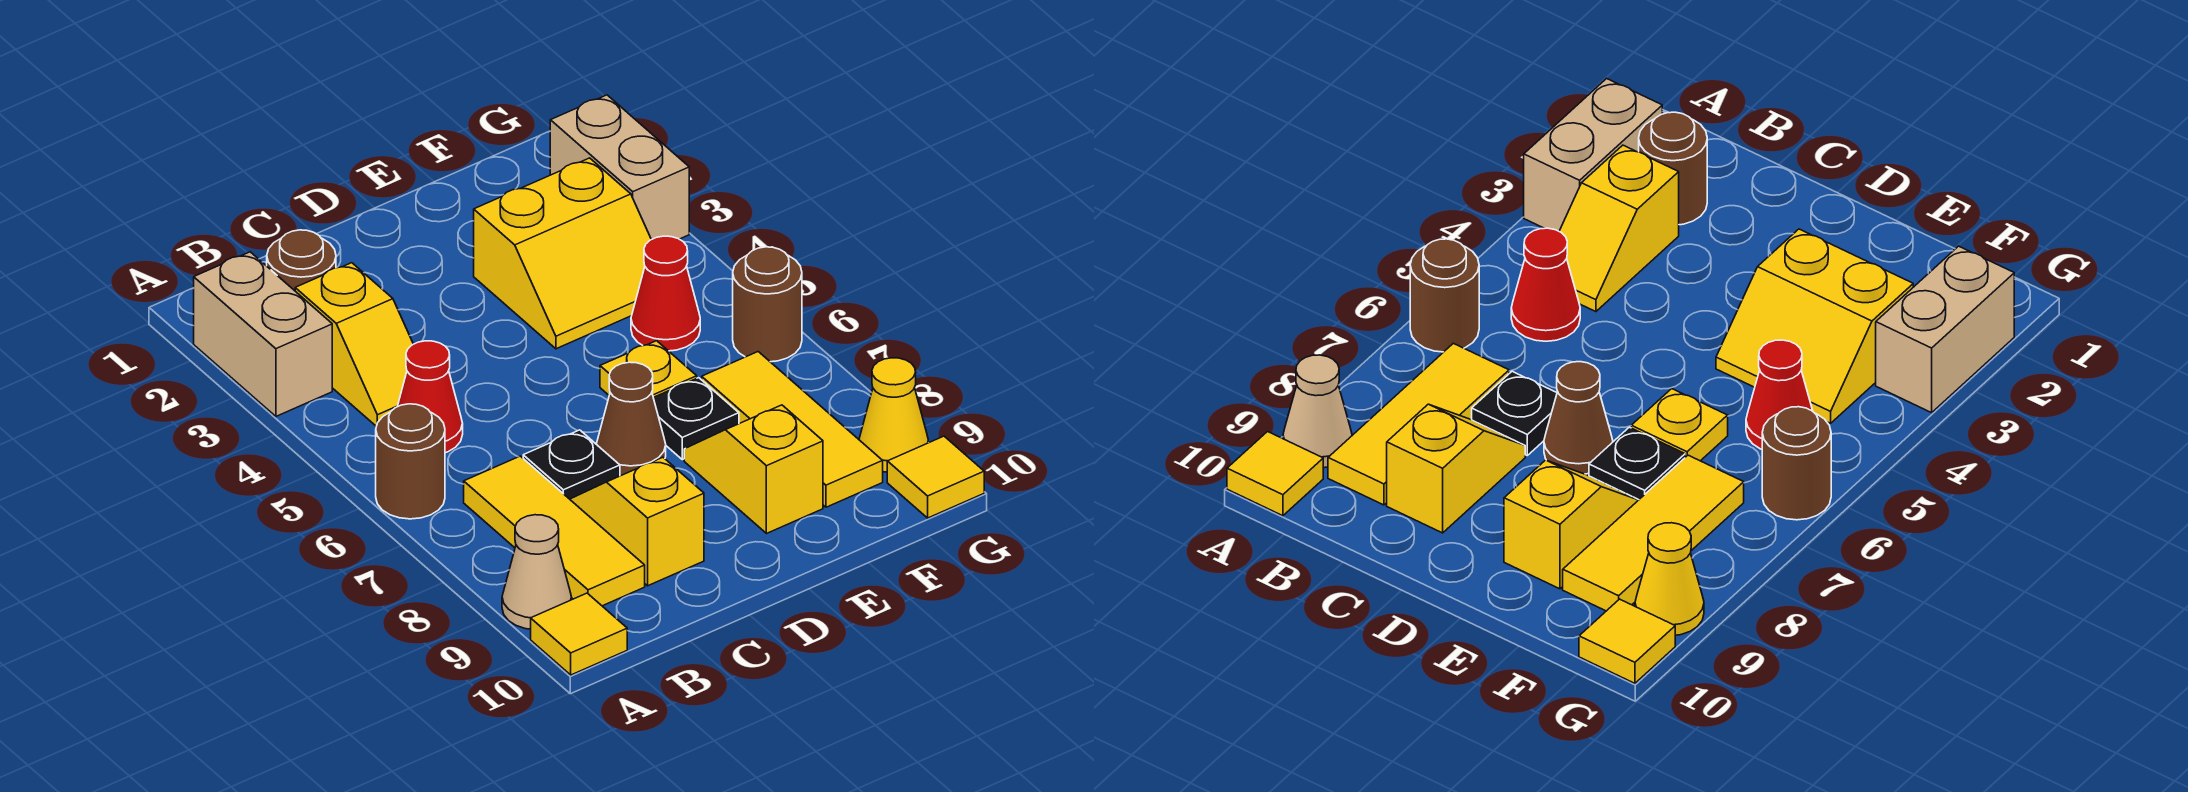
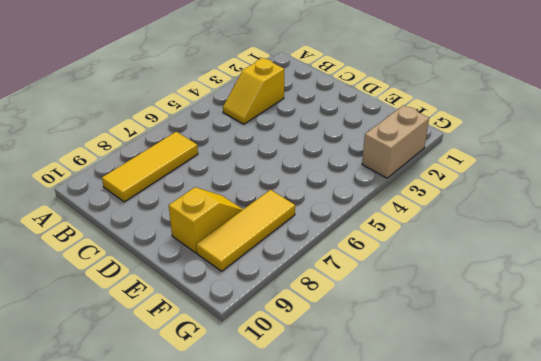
none -> tan brick A2:A3 level 1
none -> brown round brick A6 level 1
none -> tan cone A9 level 1

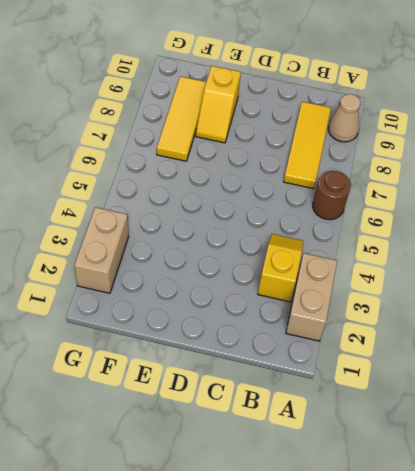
none -> yellow tile A10 level 1
none -> brown round brick B2 level 1
none -> red cone B5 level 1

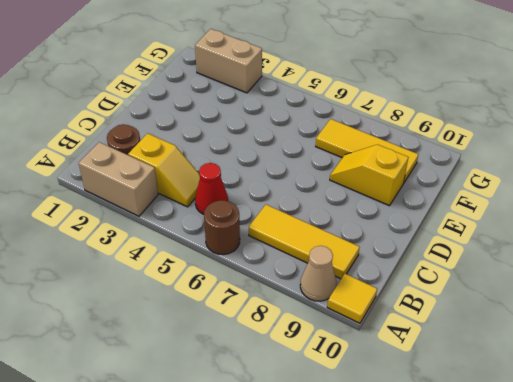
none -> black plate C7 level 1
none -> yellow slope C8:C9 level 1 top 9
none -> brown cone D7 level 1

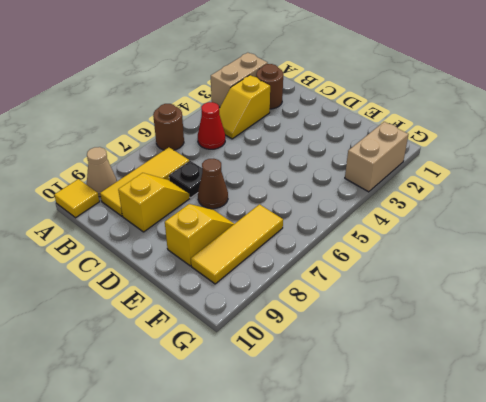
none -> yellow slope E3:F4 level 1 top 3
none -> yellow plate E6 level 1
none -> black plate E7 level 1

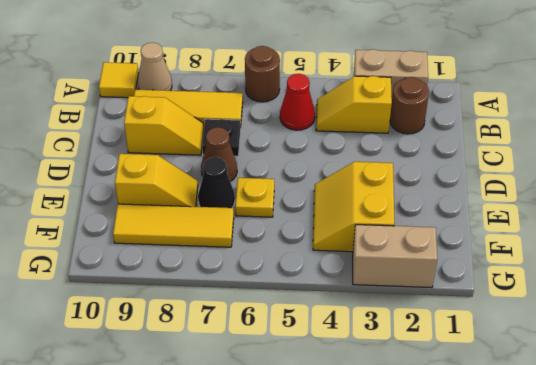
black cone E7 level 1 -> black plate E7 level 1
none -> red cone F5 level 1
none -> brown round brick G6 level 1
none -> yellow cone G9 level 1

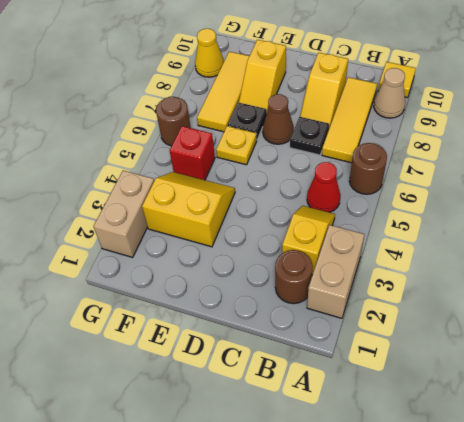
red brick F5 level 1 -> red cone F5 level 1
none -> yellow tile G10 level 1

